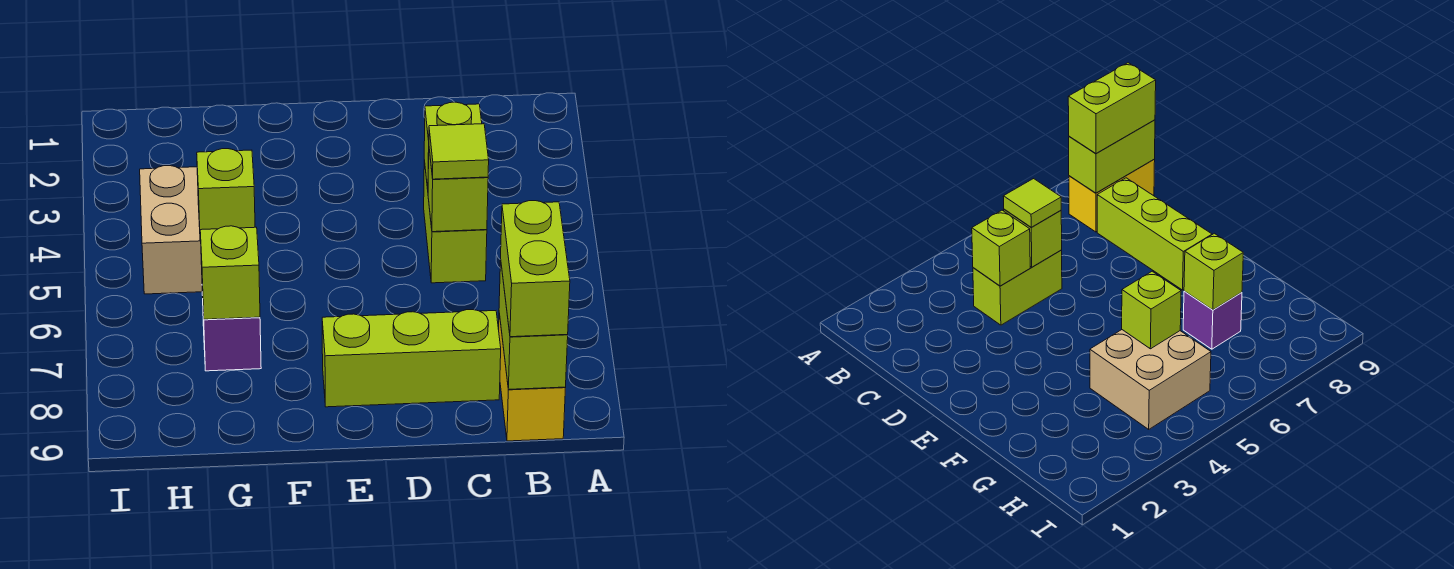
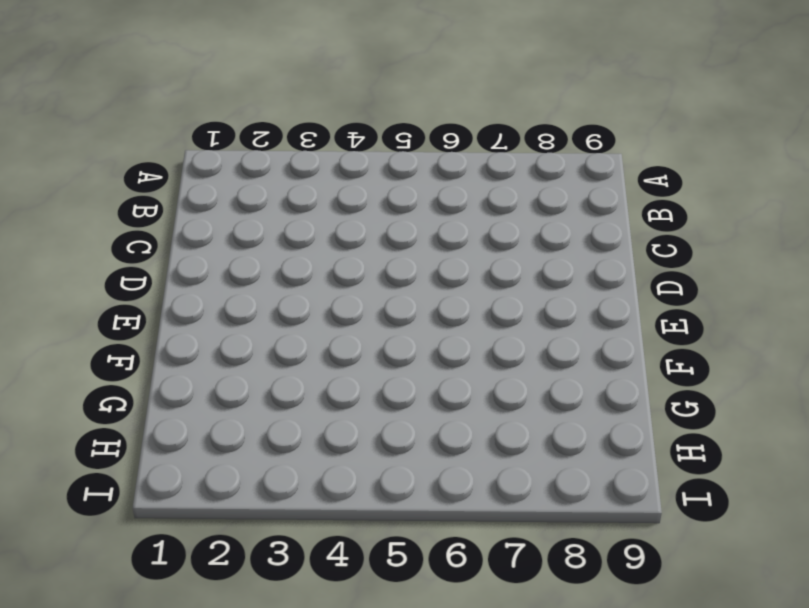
none -> yellow brick B8:B9 level 1
none -> lime brick C4:C5 level 1
none -> lime brick C8:E8 level 1

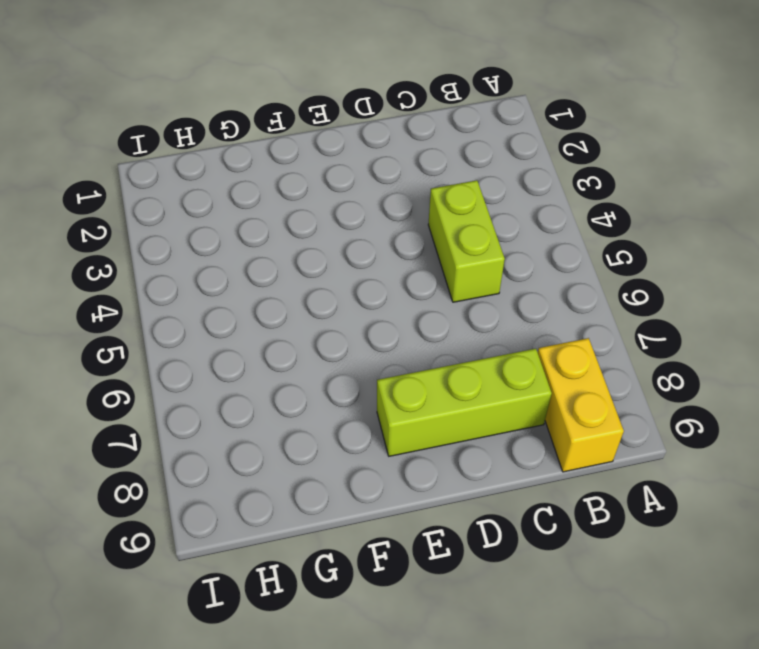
none -> tan brick G4:H5 level 1
none -> purple brick G7 level 1
none -> lime brick B8:B9 level 2

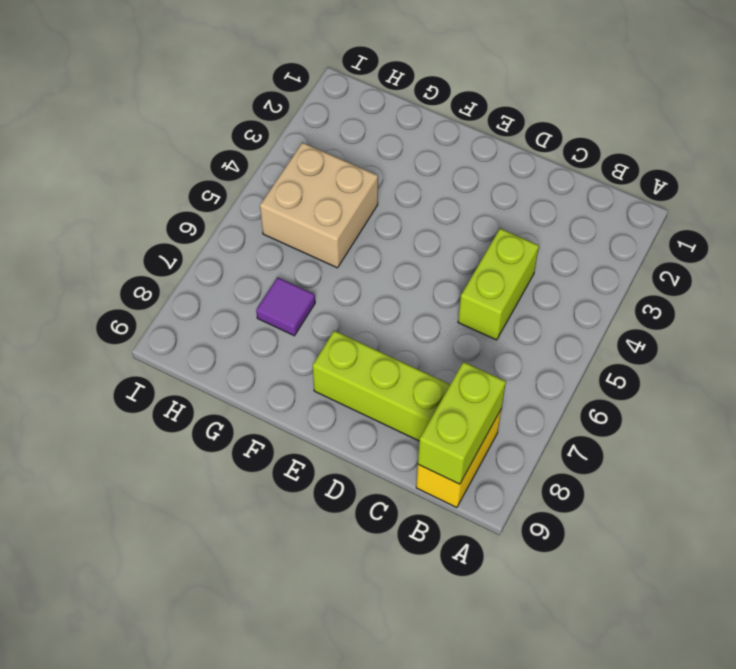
purple tile G7 level 1 -> purple brick G7 level 1
none -> lime brick C4 level 2
none -> lime brick C5 level 2
none -> lime brick G5 level 2

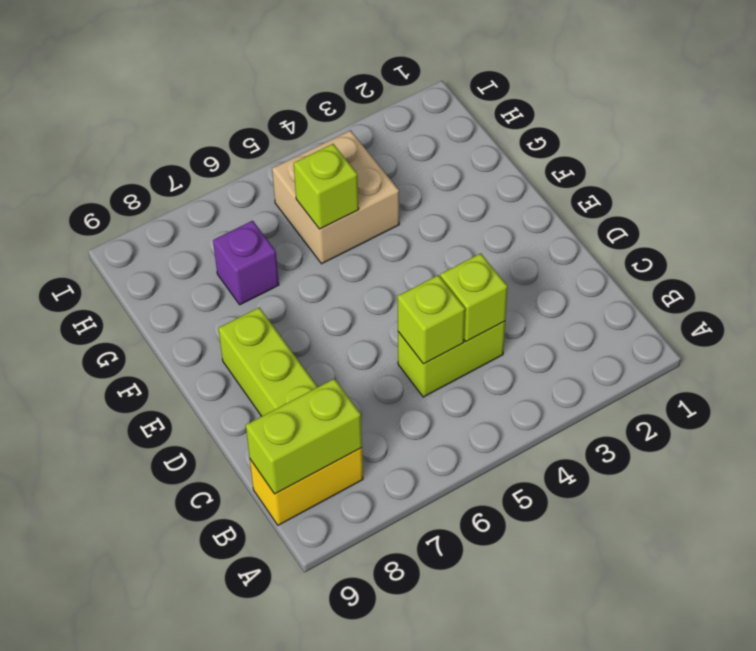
none -> lime brick G7 level 2
none -> lime brick B8:B9 level 3
none -> lime tile C5 level 3

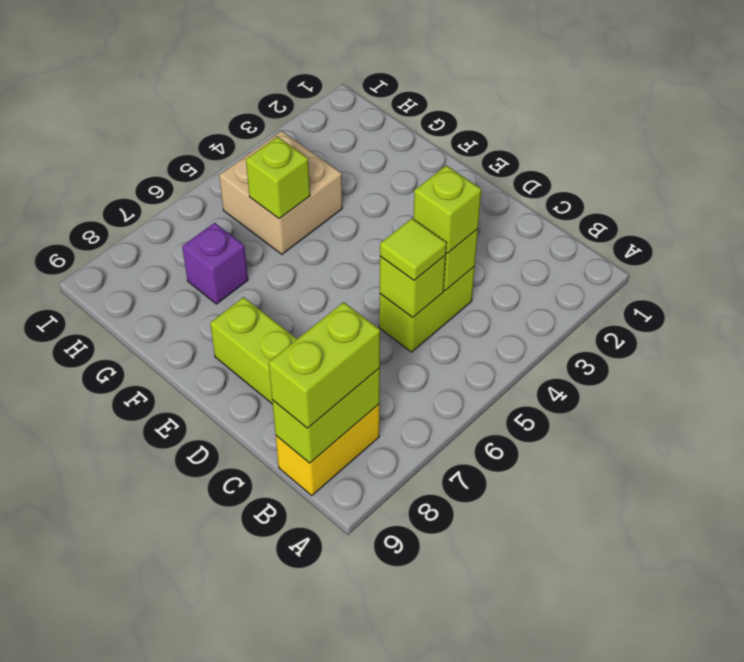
lime brick C4 level 3 -> lime brick G7 level 2

